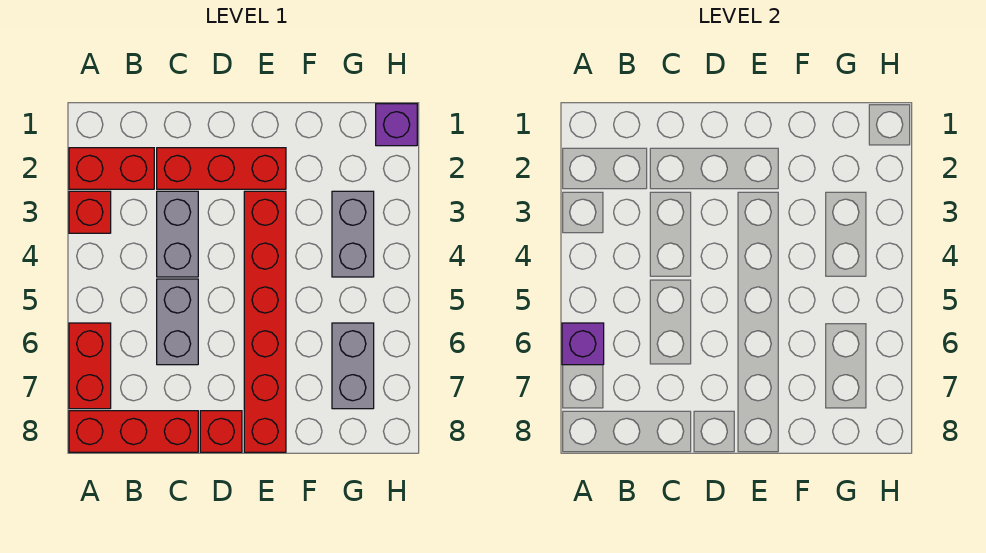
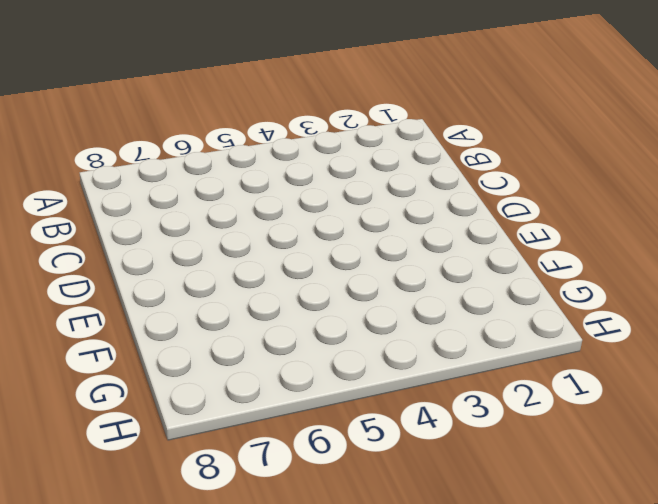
none -> red brick A2:B2 level 1
none -> red brick A3 level 1
none -> red brick A6:A7 level 1

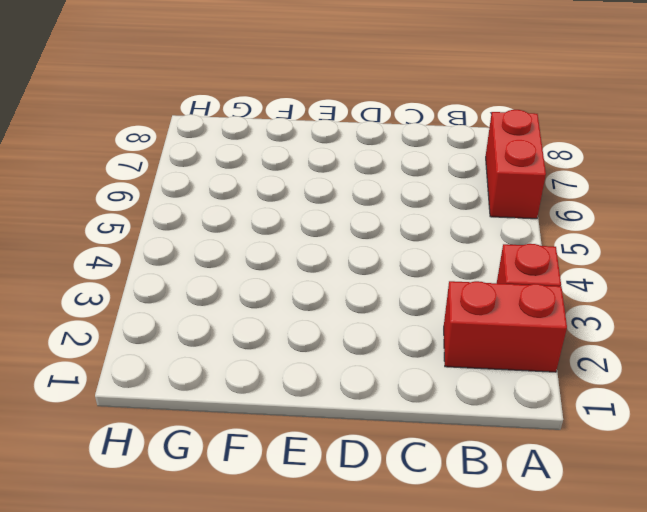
none -> red brick A8:C8 level 1
none -> red brick C2:E2 level 1
none -> grey brick C3:C4 level 1

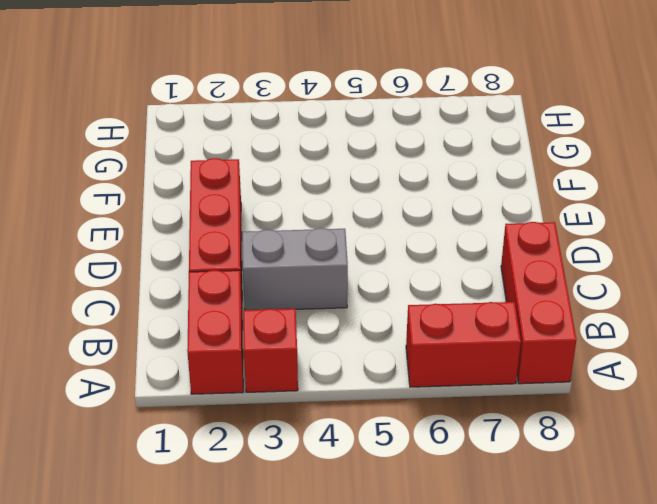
none -> grey brick C5:C6 level 1
none -> red brick D8 level 1
none -> red brick E3:E8 level 1

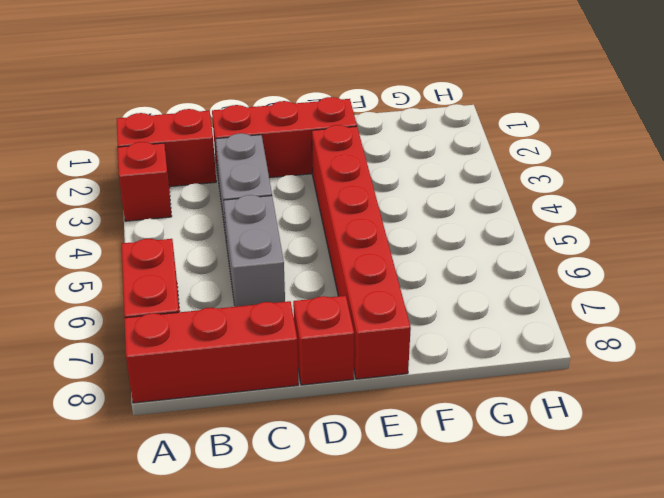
none -> grey brick G3:G4 level 1
none -> grey brick G6:G7 level 1
none -> purple brick H1 level 1

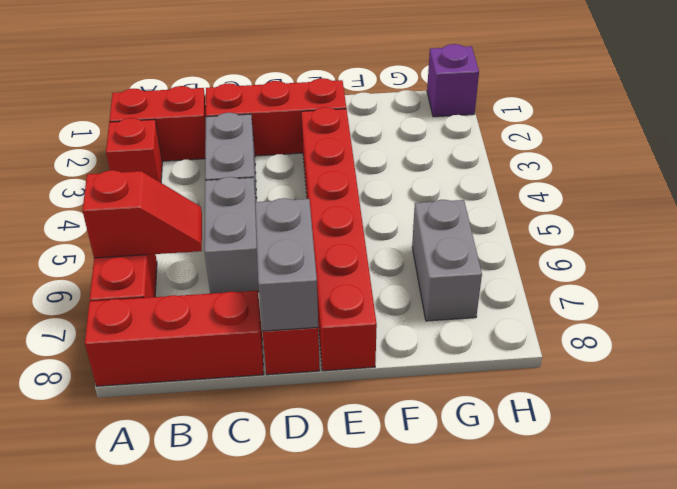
red slope A6:B6 level 2 top A -> purple brick A6 level 2
grey brick D7:D8 level 2 -> grey brick G3:G4 level 1

